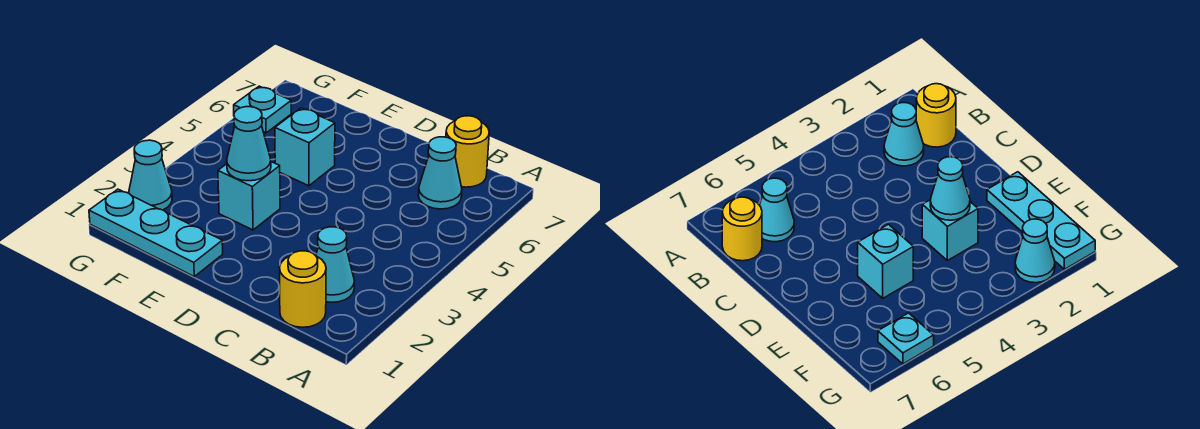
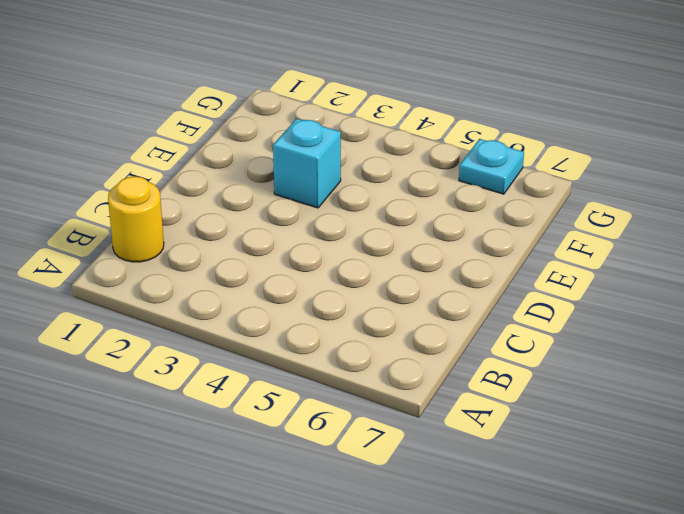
none -> cyan cone B2 level 1
none -> cyan cone B6 level 1

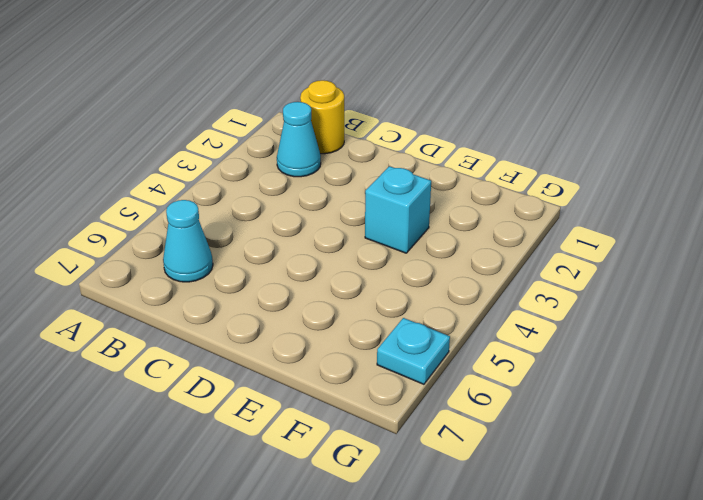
none -> yellow round brick B7 level 1
none -> cyan plate E1:G1 level 1

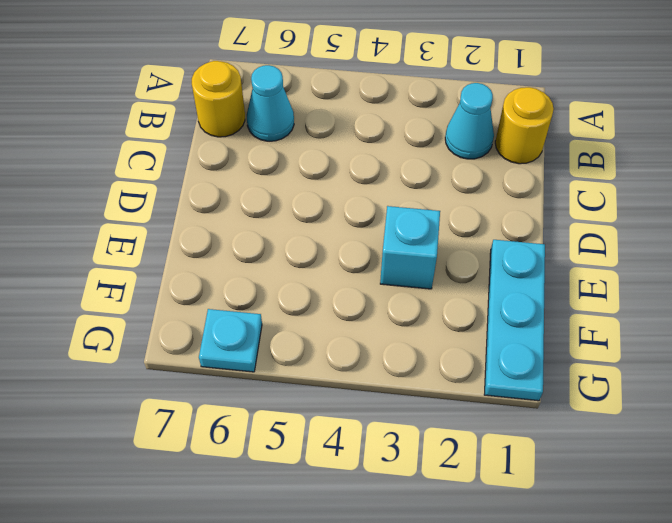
none -> cyan brick E5 level 1
none -> cyan cone G2 level 1

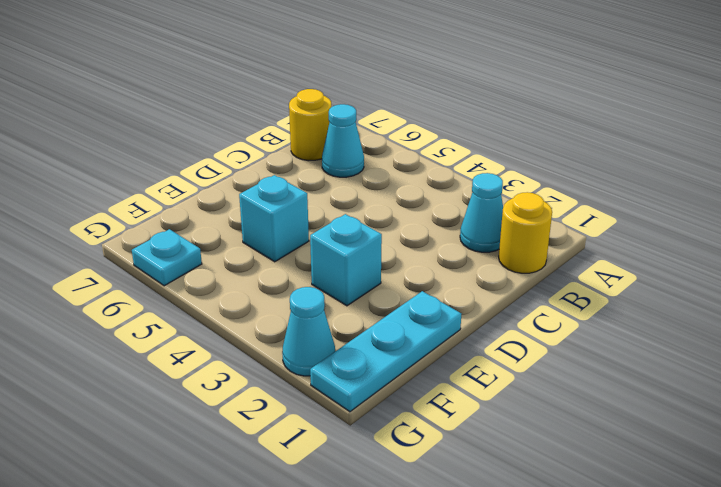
none -> cyan cone E3 level 2

